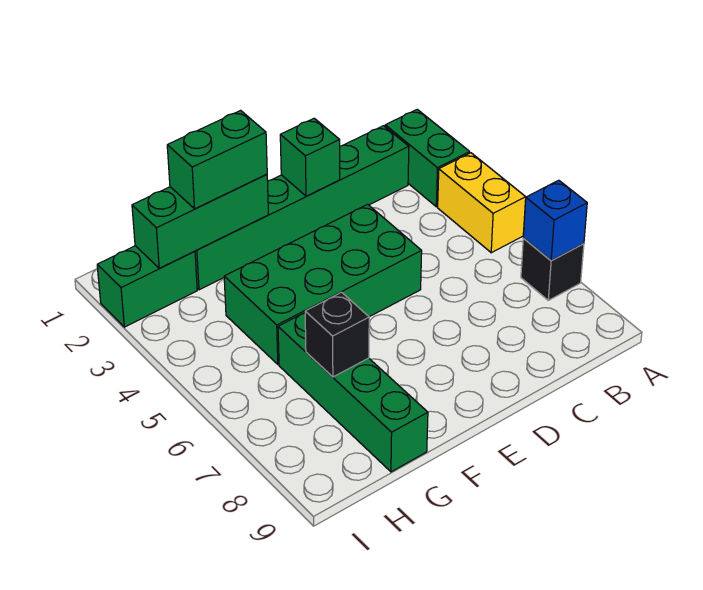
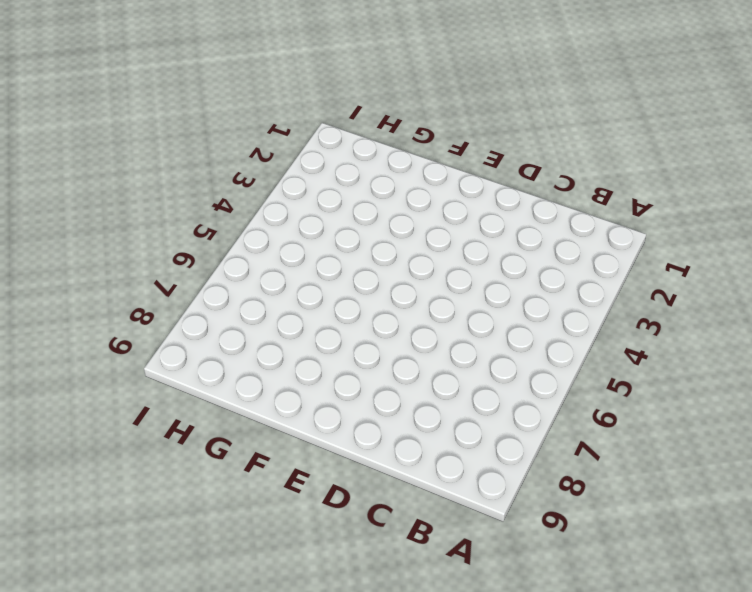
none -> green brick A2:A3 level 1
none -> yellow brick A4:A5 level 1
none -> black brick A7 level 1

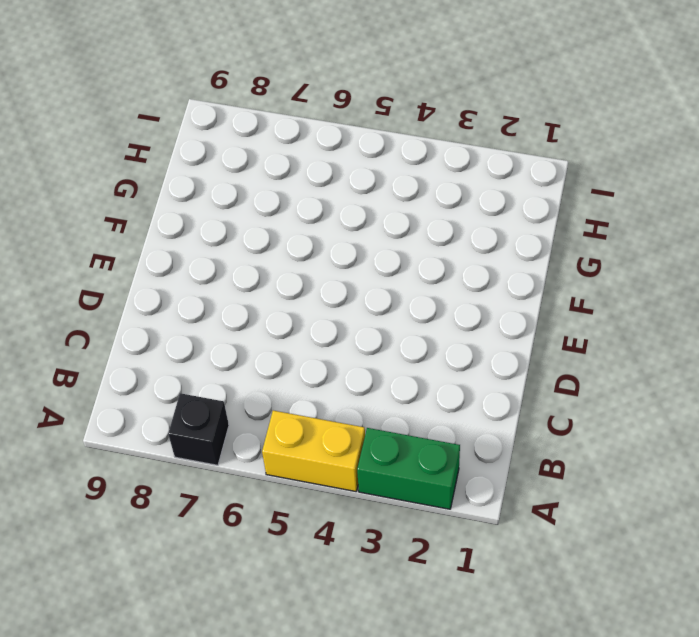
none -> green brick B2:G2 level 1
none -> green brick D4:G5 level 1
none -> green brick G6:G9 level 1

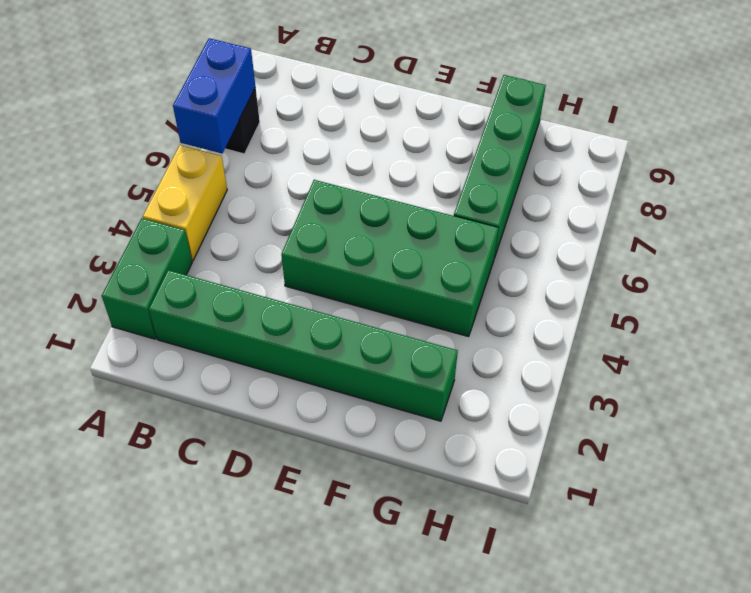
blue brick A6:A7 level 2 -> blue brick A7 level 2
none -> green brick H2:I2 level 1
none -> green brick D2 level 2
none -> green brick F2:H2 level 2

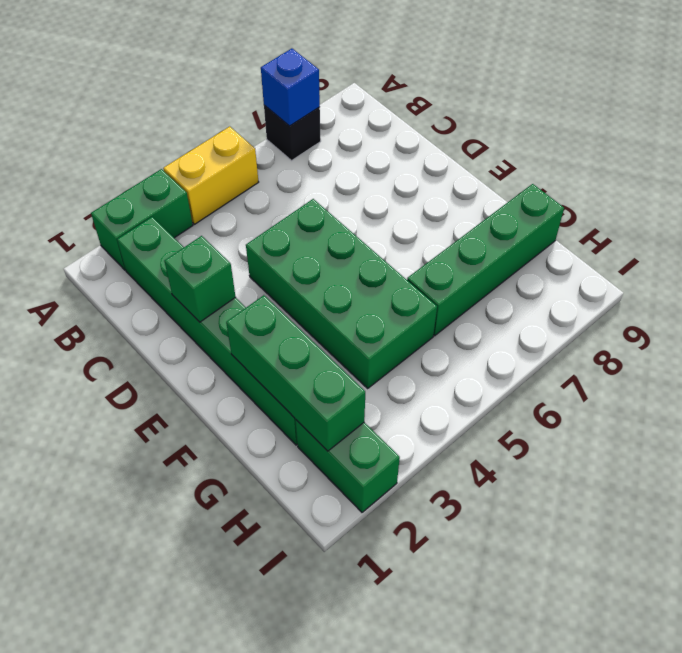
none -> black brick G7 level 2
none -> green brick F2:G2 level 3

